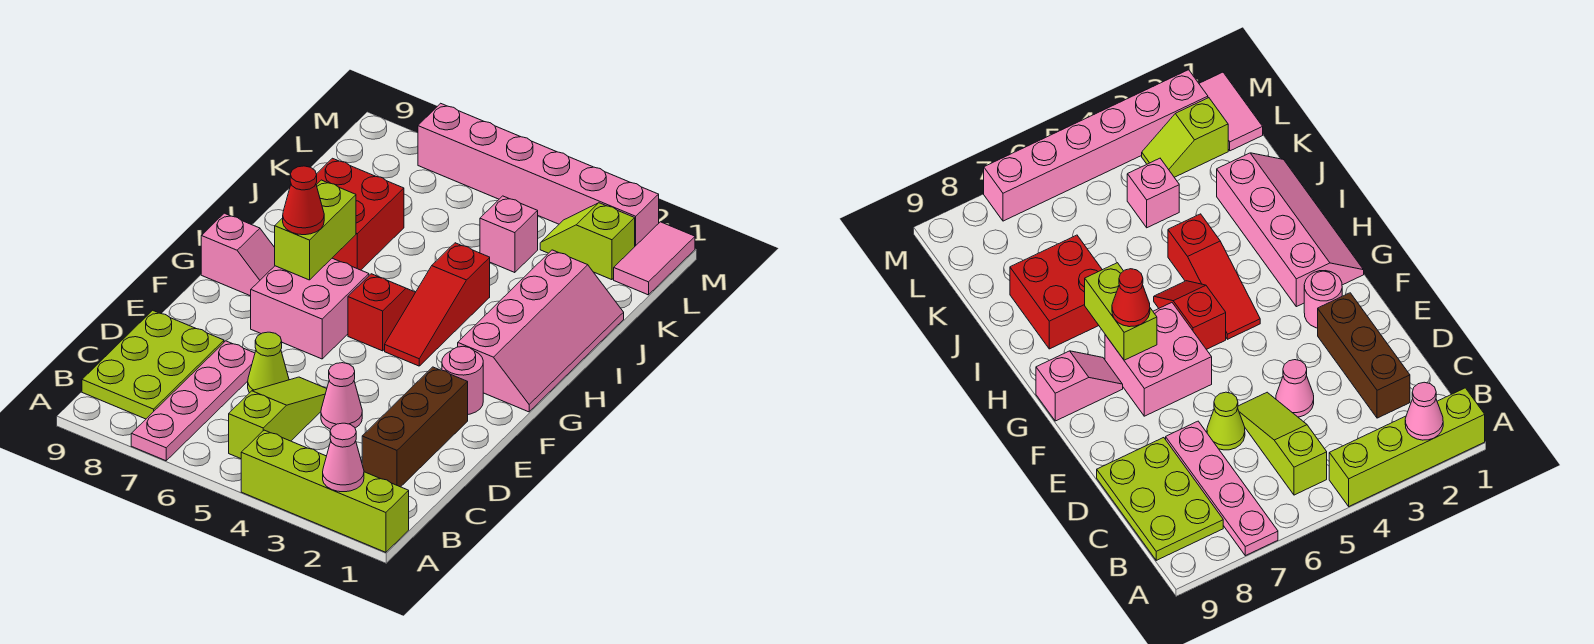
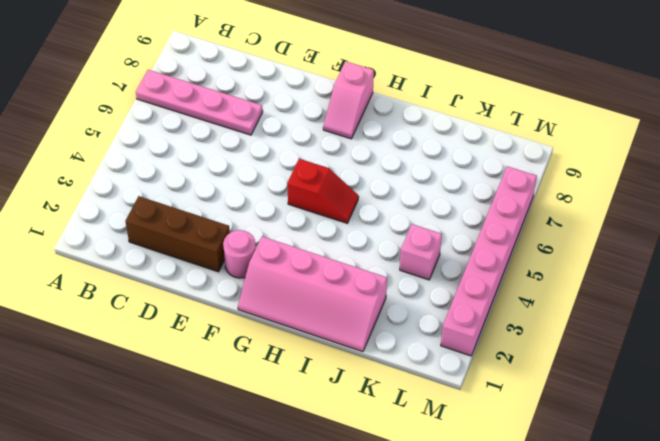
none -> lime brick A1:A4 level 1
none -> lime slope B5:D5 level 1 top B
none -> lime plate B8:D9 level 1

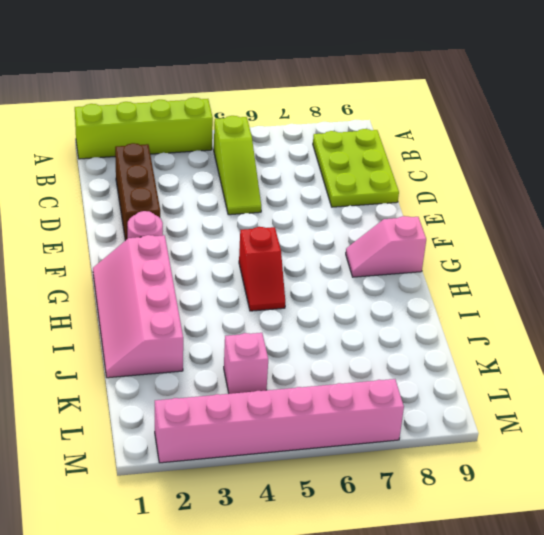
none -> pink plate A7:D7 level 1
none -> pink cone D4 level 1
none -> lime cone D6 level 1

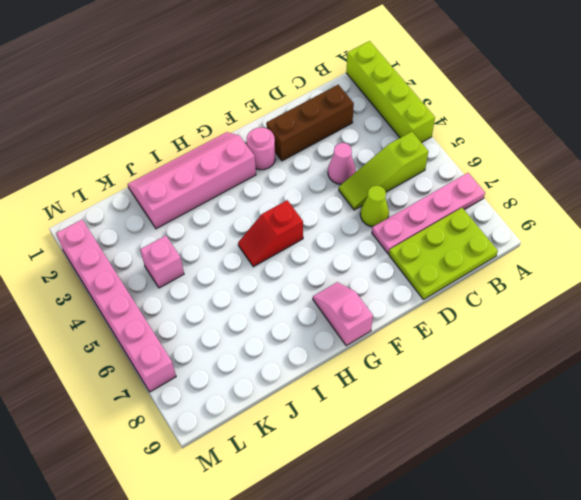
none -> pink brick F6:G7 level 1
none -> red slope G4:I4 level 1 top I
none -> red brick I7:J8 level 1

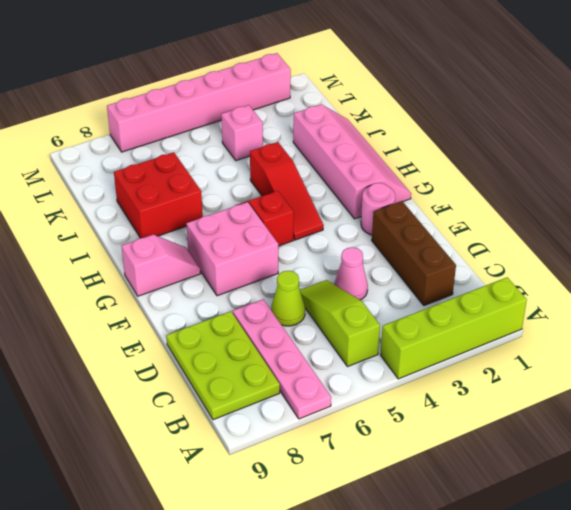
none -> pink tile L1:M1 level 1
none -> lime slope L2:L3 level 1 top 2
none -> pink cone A2 level 2

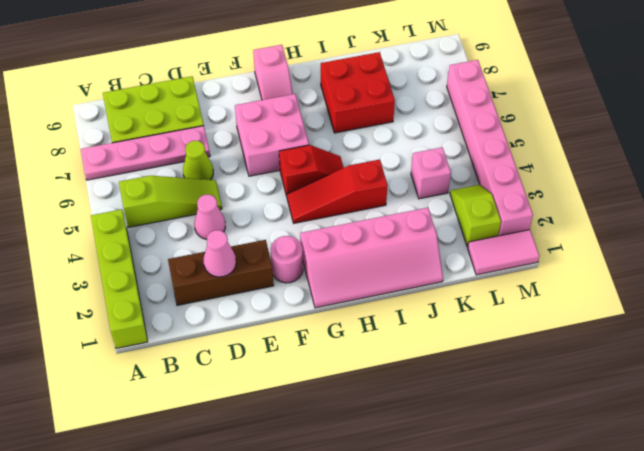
pink cone D2 level 2 -> pink cone A2 level 2
none -> lime brick G7:H7 level 2
none -> red cone G7 level 3

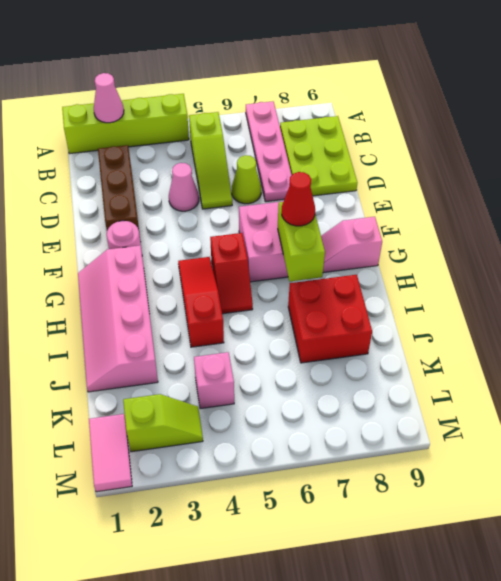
none -> pink brick M2:M7 level 1

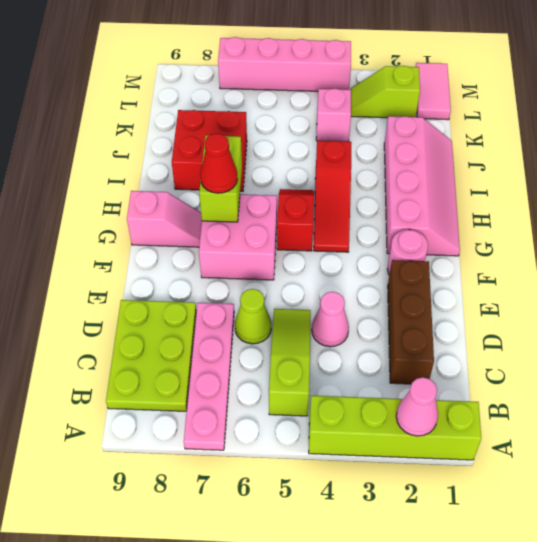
pink brick M4:M7 level 1 -> pink brick M2:M7 level 1

